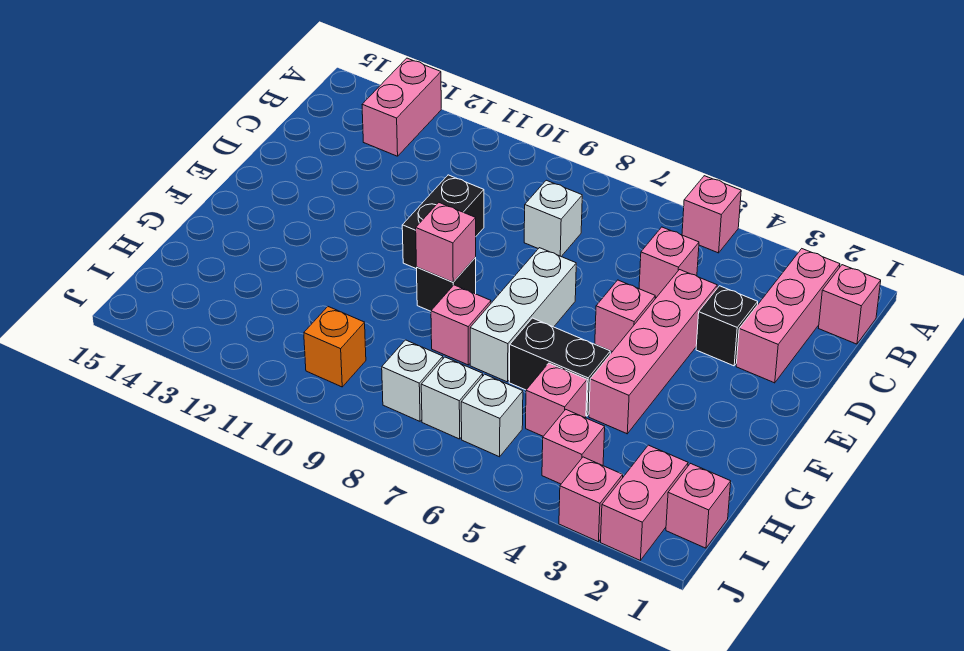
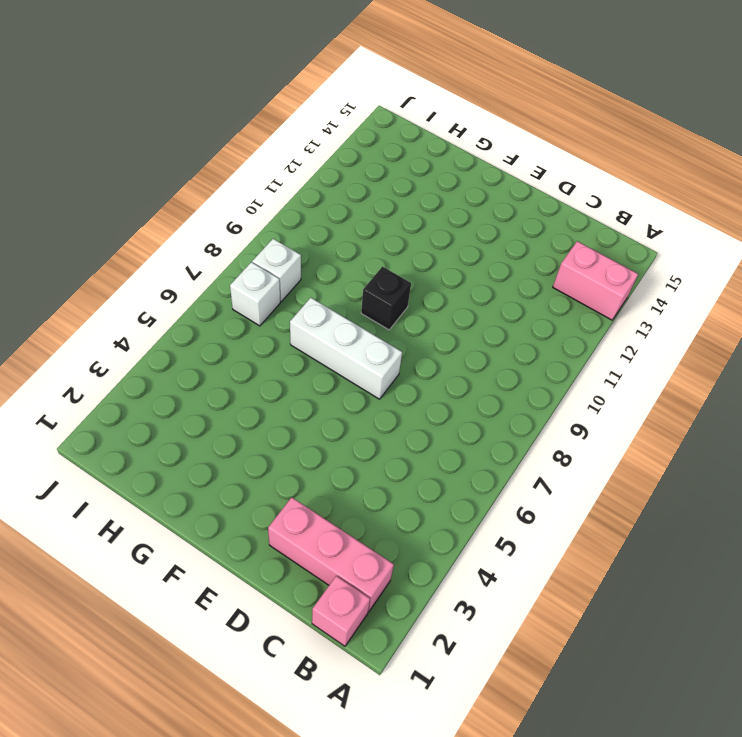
none -> pink brick A5 level 1
none -> pink brick C5 level 1
none -> white brick C8 level 1

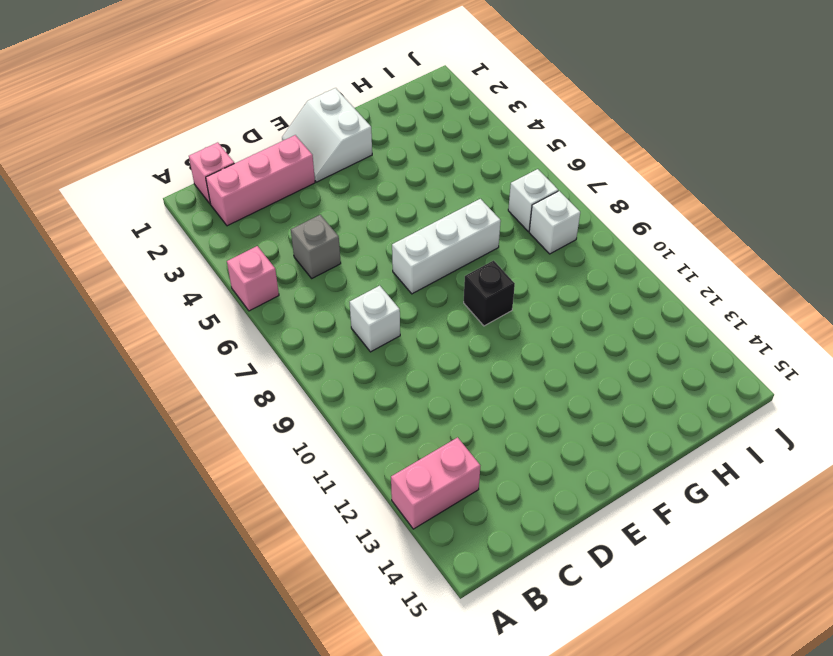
grey brick C5 level 1 -> pink brick C5 level 1
white slope E1:F2 level 1 top F -> none
none -> black brick D3 level 1
none -> pink brick D4:G4 level 1
none -> black brick D10:E10 level 1

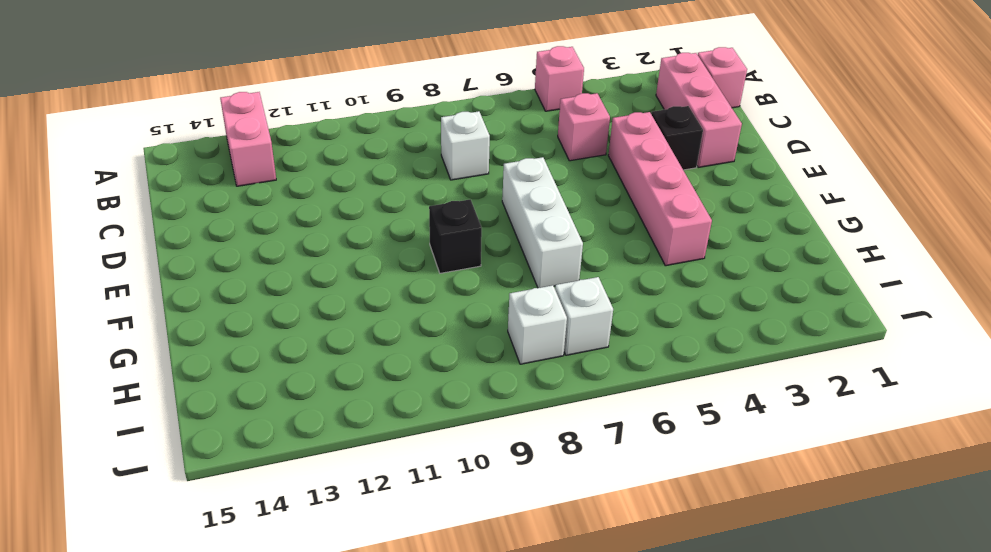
none -> black brick D10:E10 level 1
none -> pink brick E5 level 1
none -> black brick G5:G6 level 1

